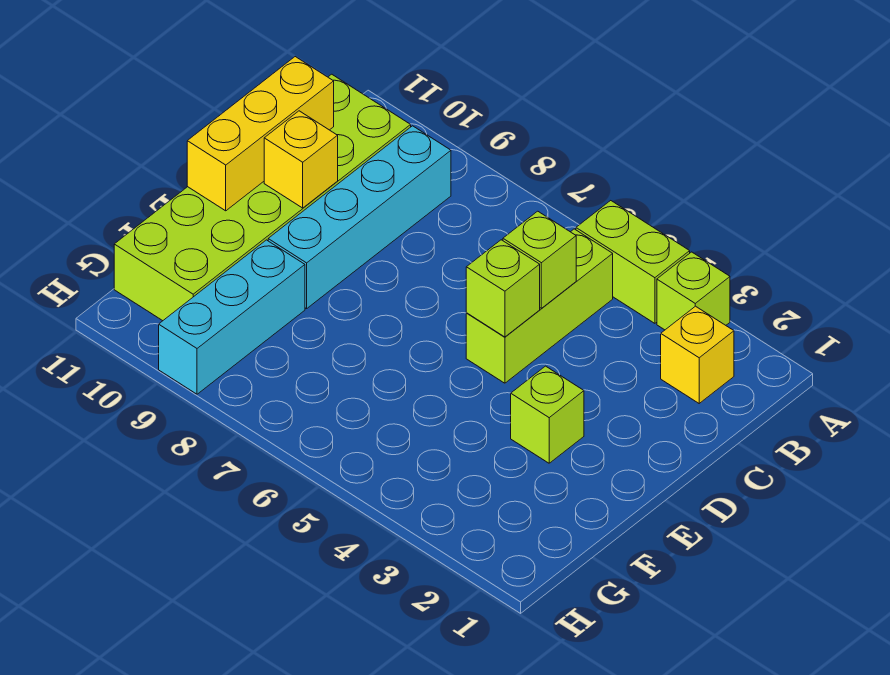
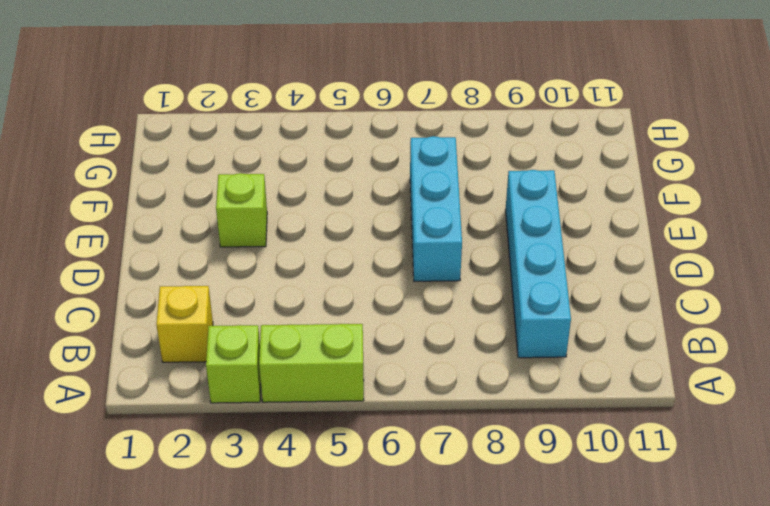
cyan brick D7:F7 level 1 -> cyan brick F9:H9 level 1
none -> lime brick B5:D5 level 1
none -> lime brick B10:G11 level 1
none -> lime brick C5 level 2

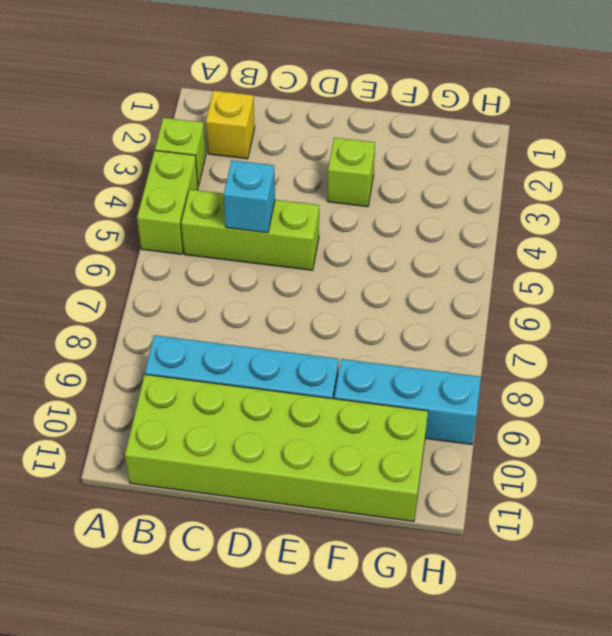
cyan brick C5 level 2 -> lime brick C5 level 2
none -> yellow brick C11:E11 level 2
none -> lime brick D5 level 2
none -> yellow brick D10 level 2

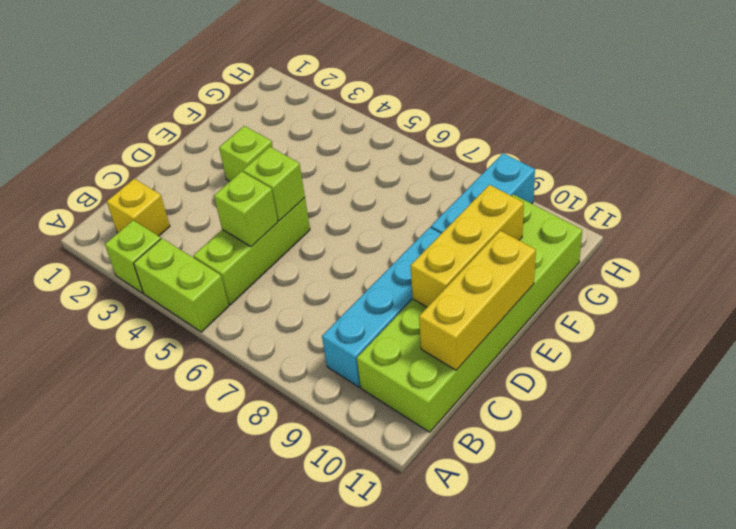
yellow brick D10:F10 level 2 -> yellow brick D10 level 2

